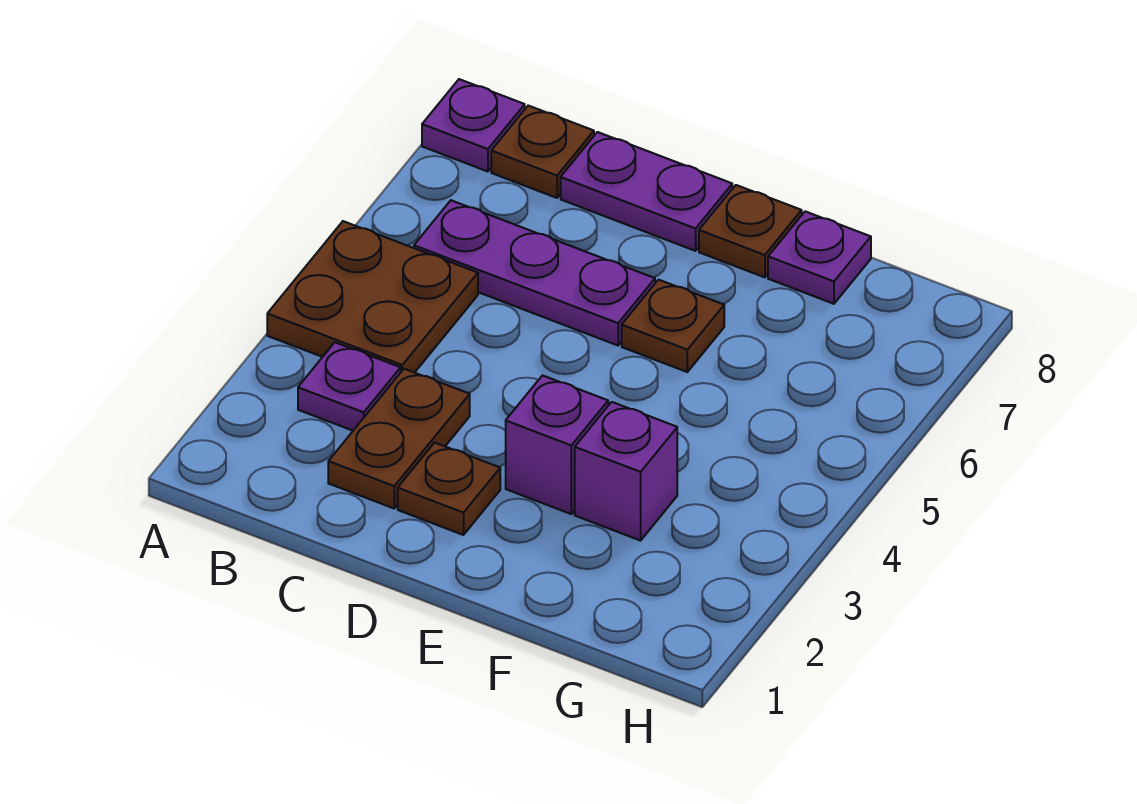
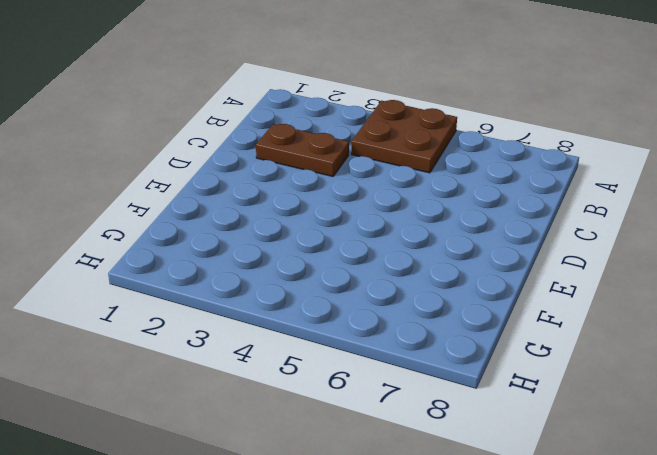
none -> purple plate A8 level 1
none -> purple plate B3 level 1
none -> purple plate B6:D6 level 1

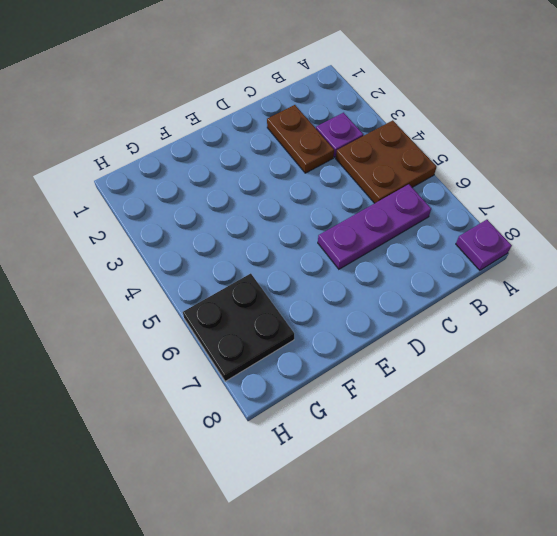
black plate G6:H7 level 1 -> none
none -> brown plate B8 level 1
none -> purple plate C8:D8 level 1
none -> brown plate D2 level 1

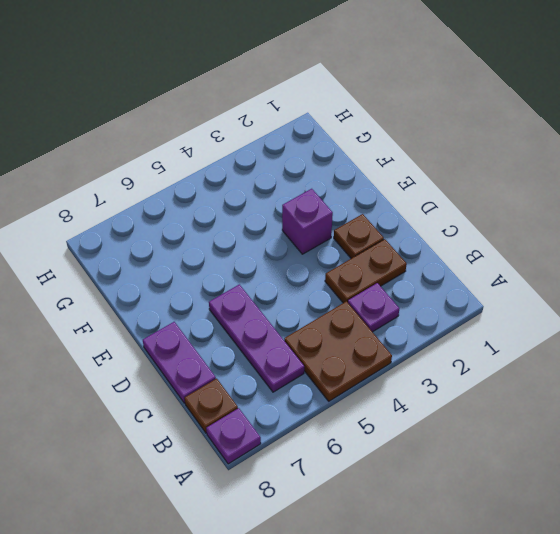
none -> brown plate E6 level 1
none -> brown plate E8 level 1
none -> purple brick F3 level 1

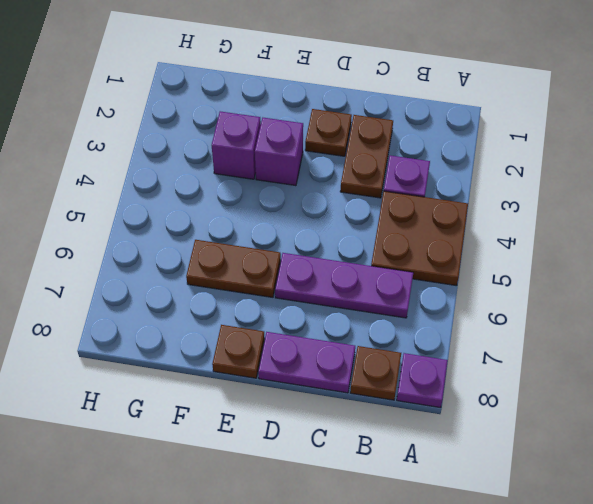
brown plate E6:F6 level 1 -> brown plate E6 level 1
none -> purple plate F8 level 1

